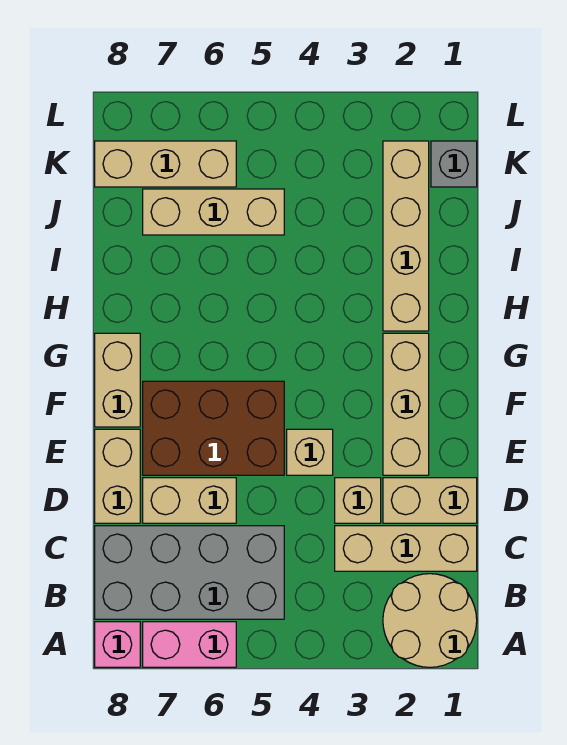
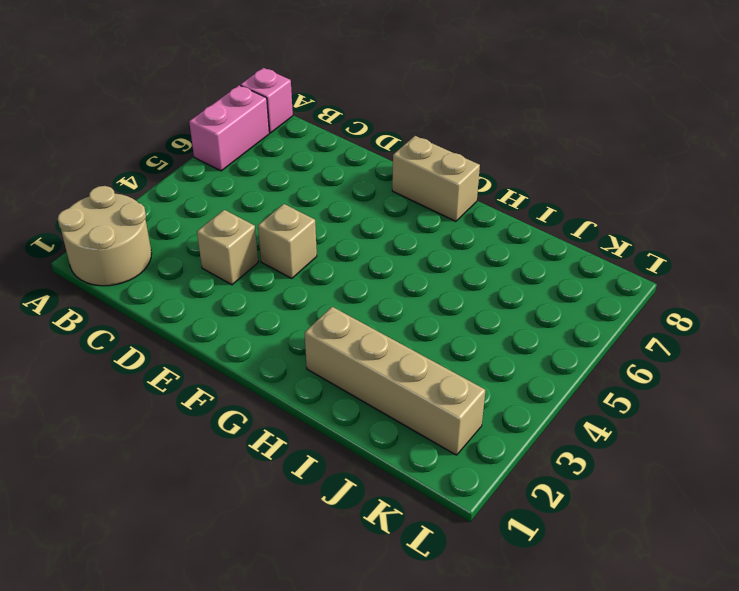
none -> grey brick B5:C8 level 1
none -> tan brick C1:C3 level 1
none -> tan brick D1:D2 level 1

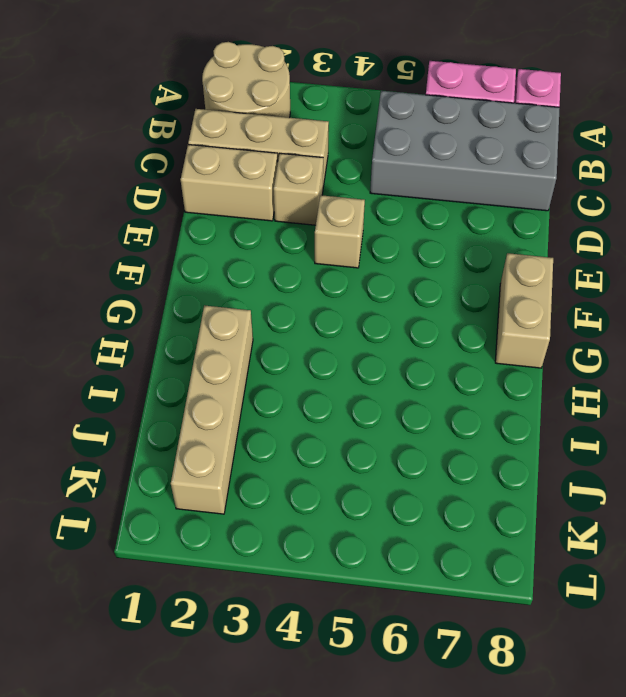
none -> tan brick D6:D7 level 1
none -> tan brick D8:E8 level 1
none -> tan brick E2:G2 level 1

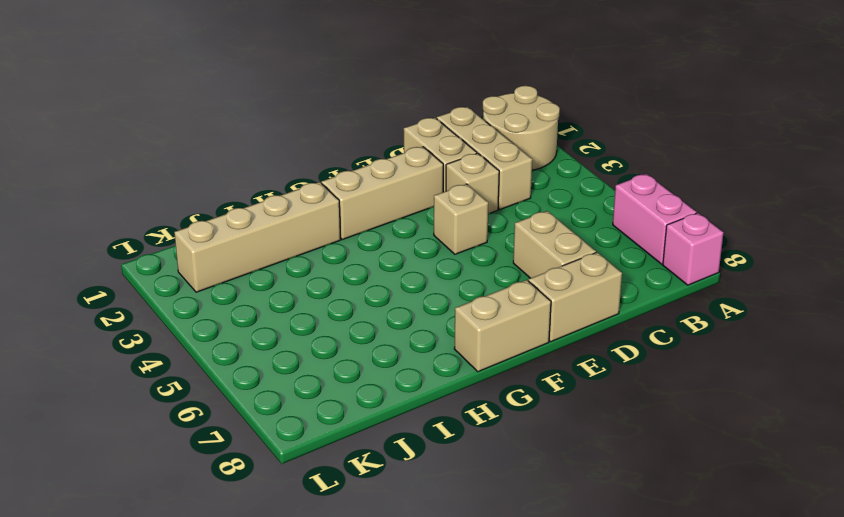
none -> grey brick B5:C8 level 1
none -> brown brick E5:F7 level 1
none -> tan brick J5:J7 level 1

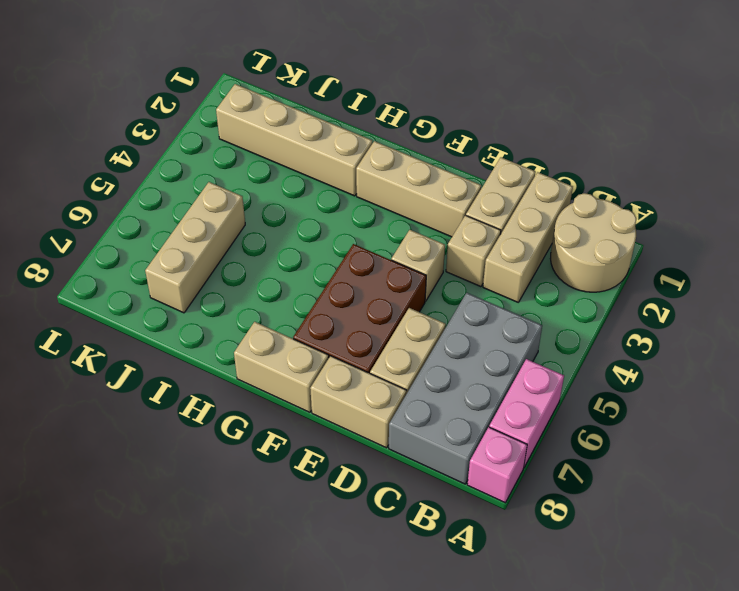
none -> grey brick K1 level 1
none -> tan brick K6:K8 level 1

